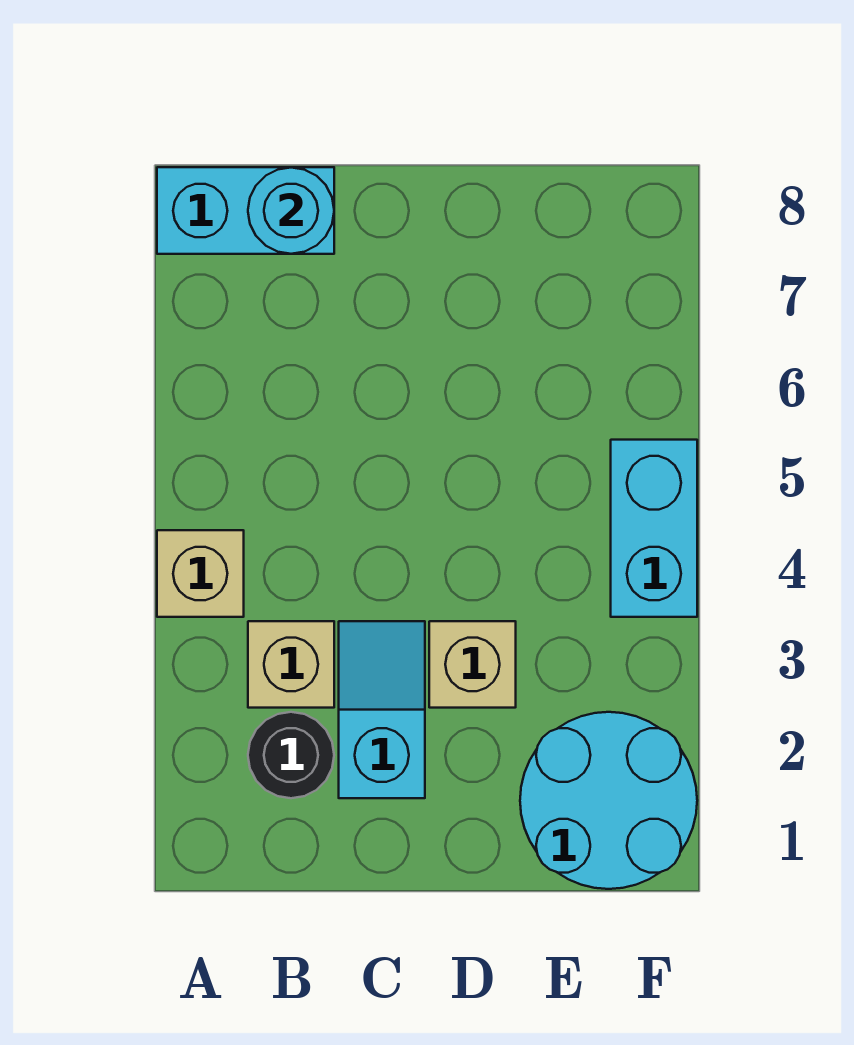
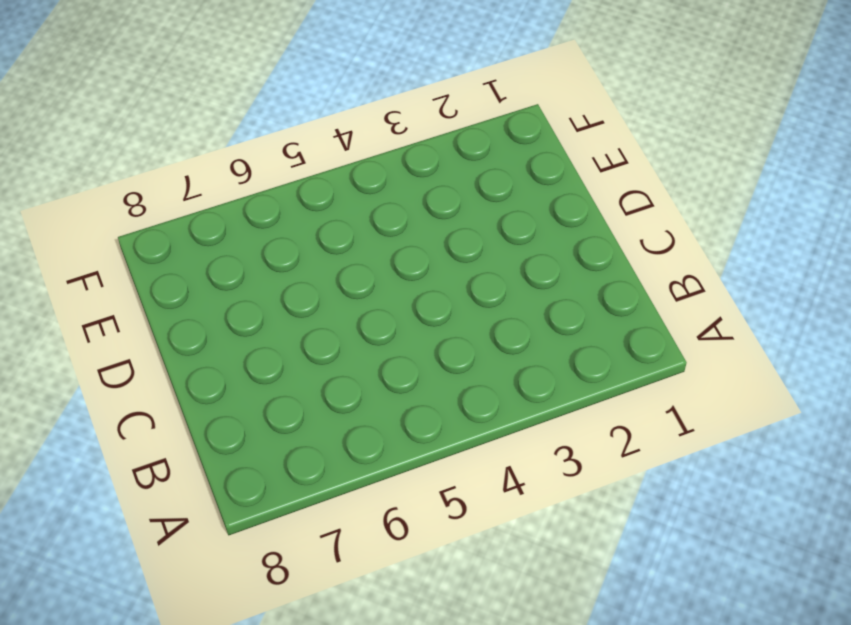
none -> tan brick A4 level 1
none -> cyan brick A8:B8 level 1

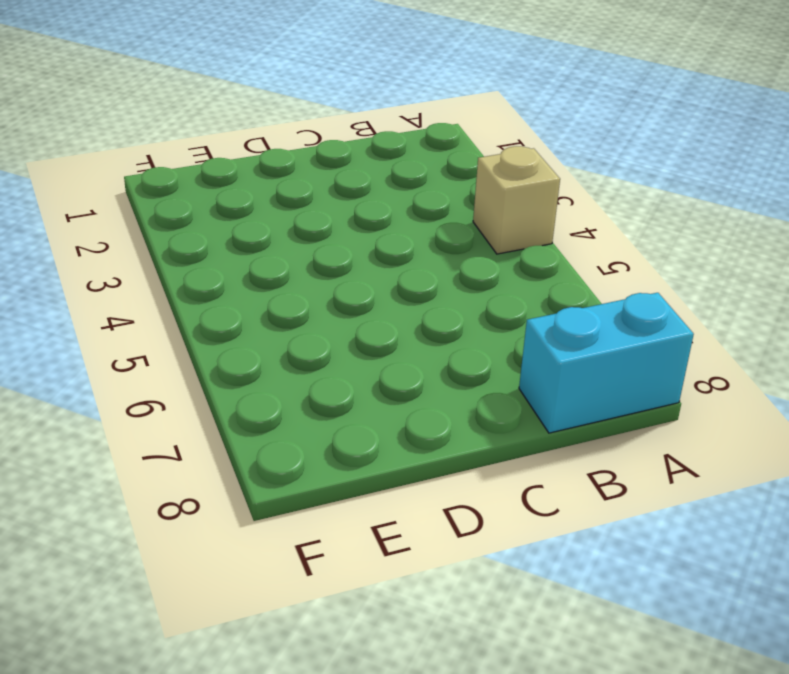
none -> black round brick B2 level 1
none -> tan brick B3 level 1

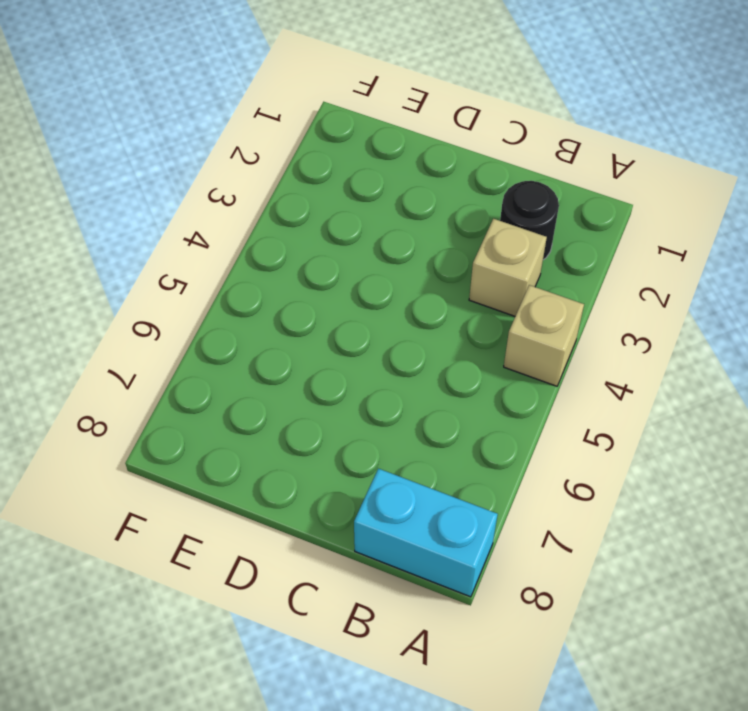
none -> cyan slope C2:C3 level 1 top 2
none -> tan brick D3 level 1

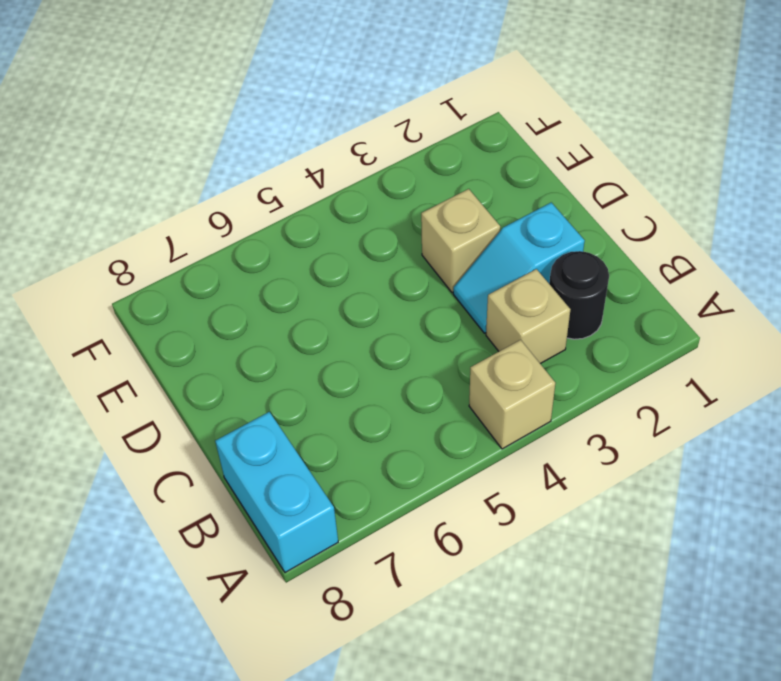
none -> cyan round brick E1:F2 level 1
none -> cyan brick F4:F5 level 1

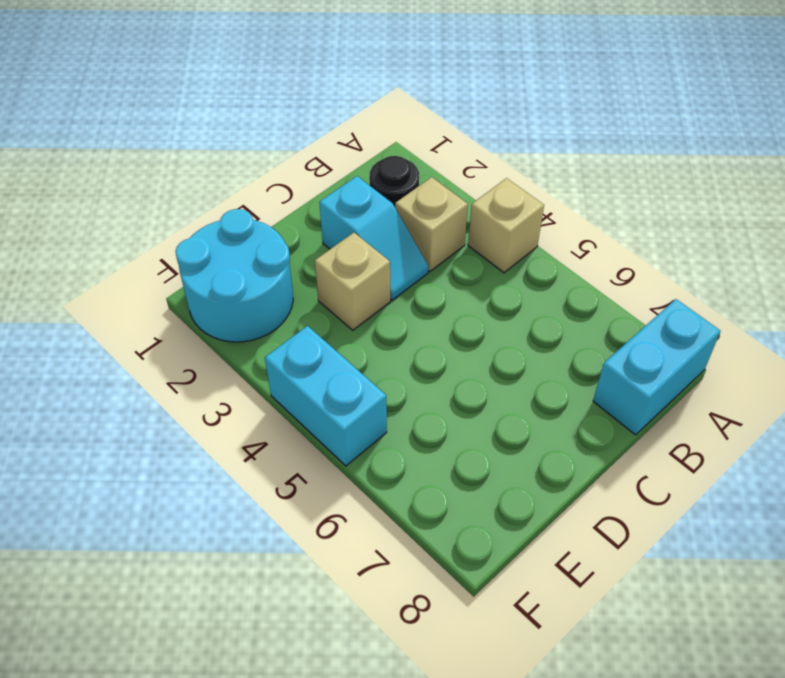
none -> cyan round brick B8 level 2

